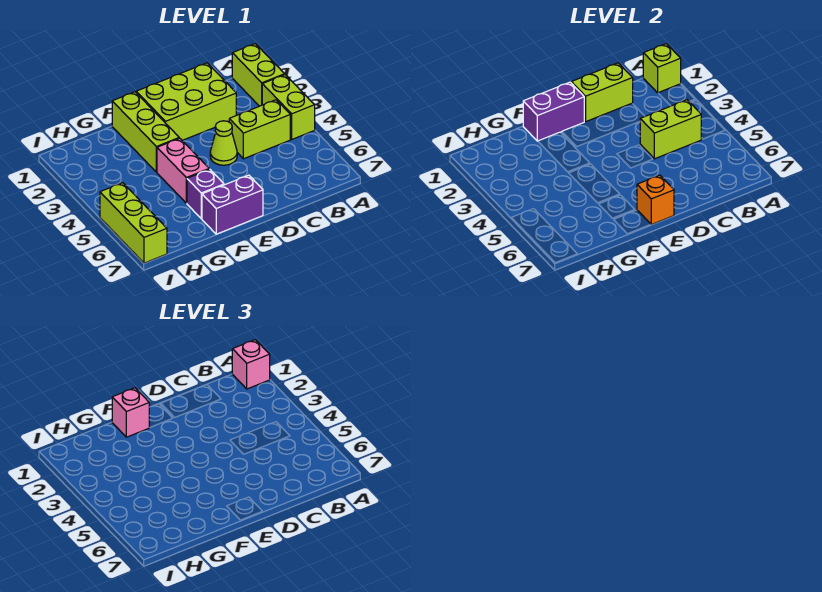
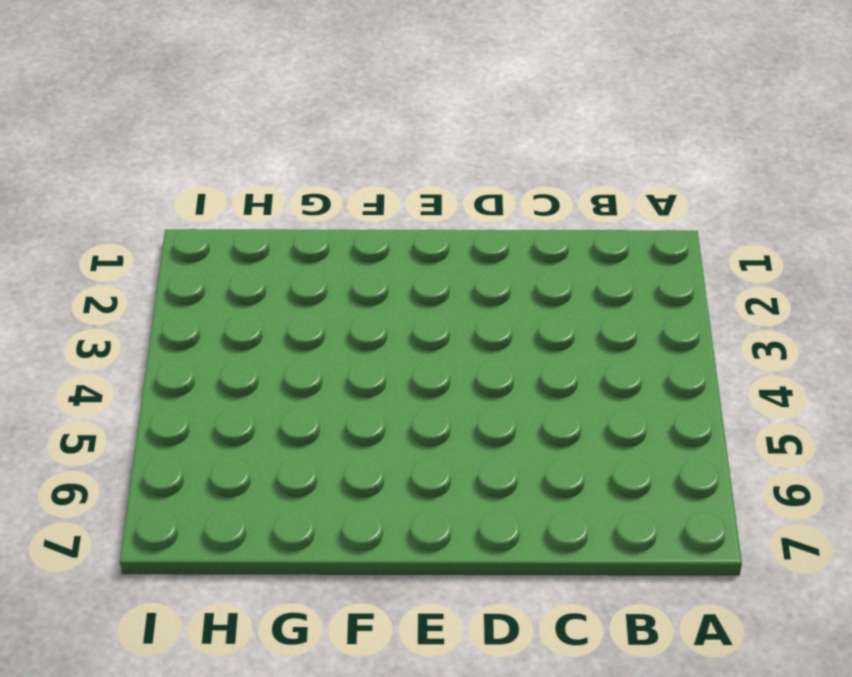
none -> lime brick A1:A2 level 1
none -> lime brick A3:A4 level 1
none -> lime brick B4:C4 level 1

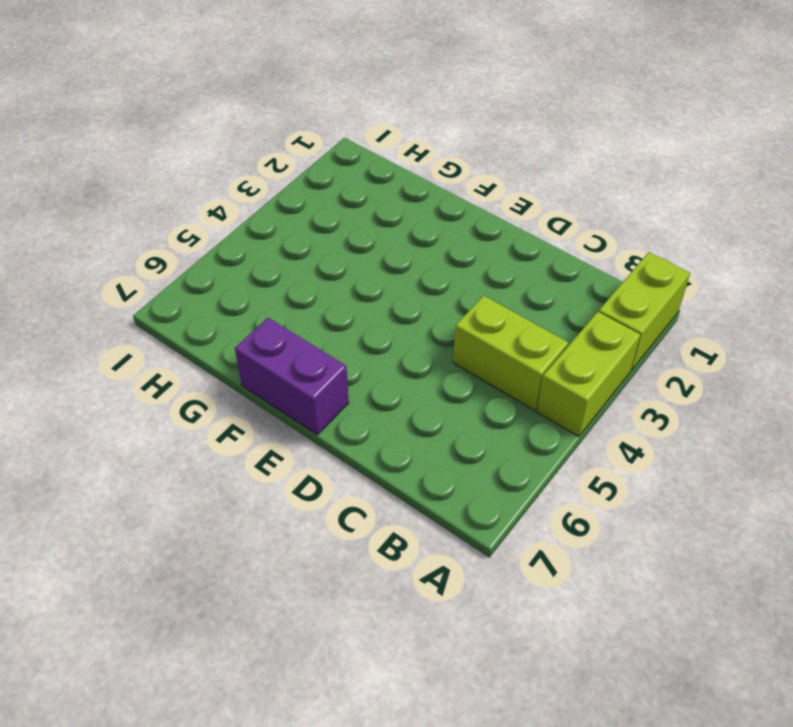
none -> lime brick C1:E2 level 1
none -> lime cone D4 level 1
none -> lime brick F1:F3 level 1

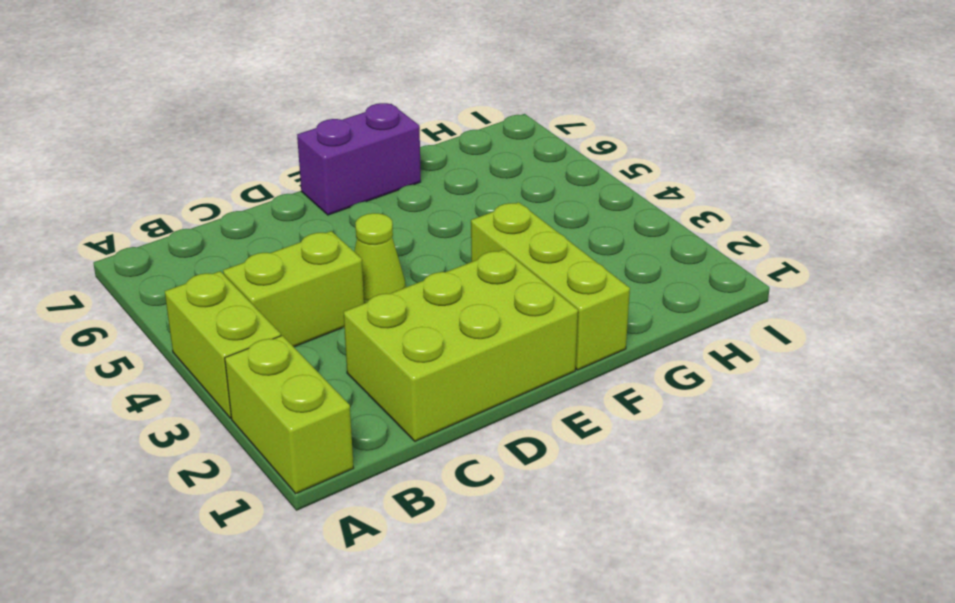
none -> pink brick F4:F5 level 1
none -> purple brick F6 level 1
none -> lime brick I5:I7 level 1

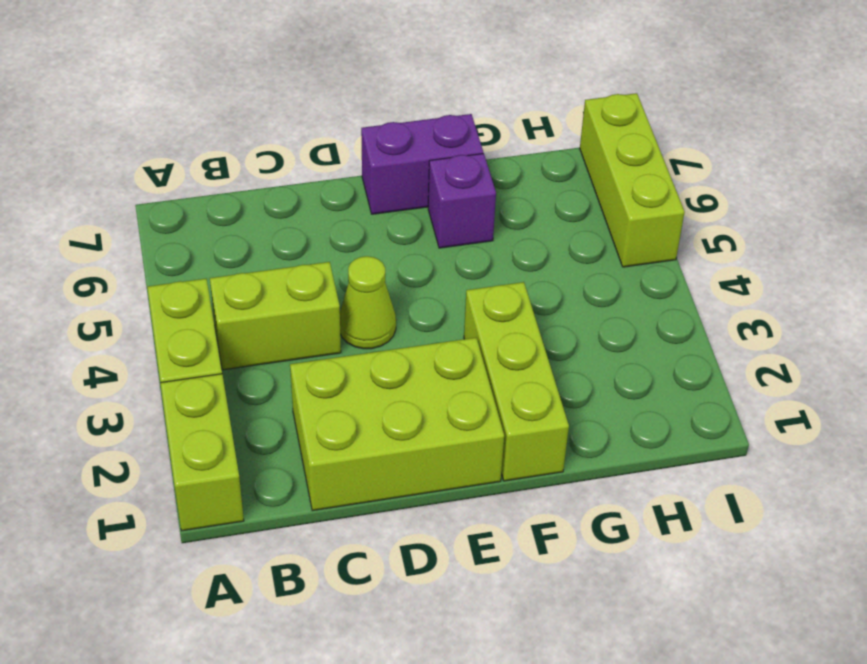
none -> pink brick F4:F5 level 1
none -> lime brick A1 level 2
none -> lime brick B4:C4 level 2

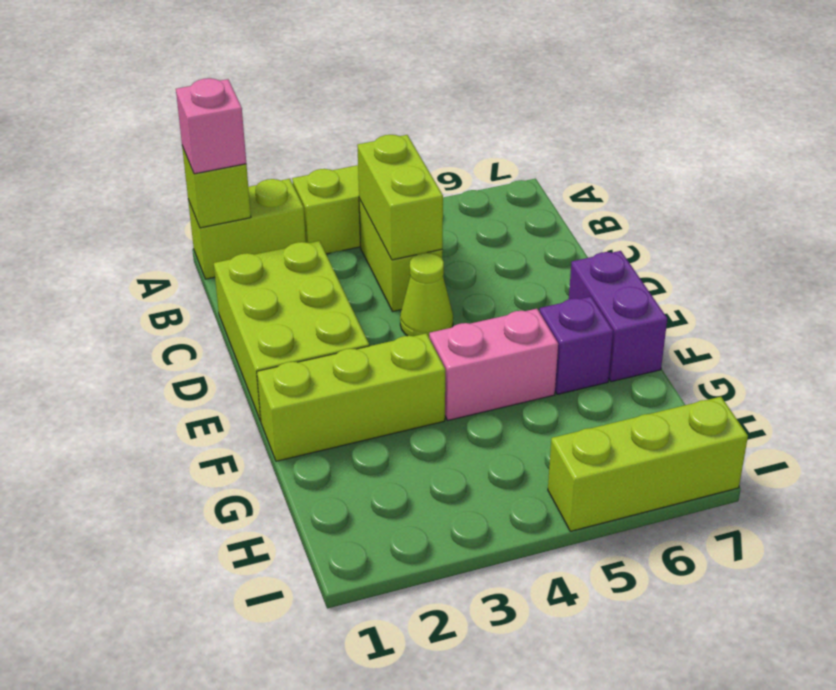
none -> lime brick C1:D1 level 2
none -> purple brick E1:F1 level 2
none -> orange brick E7 level 2

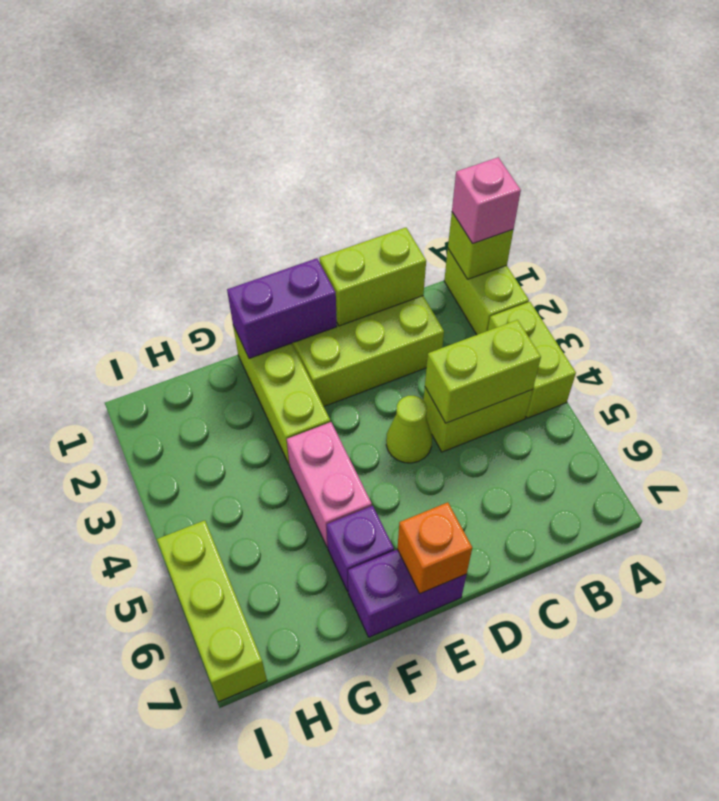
none -> pink brick F1 level 3

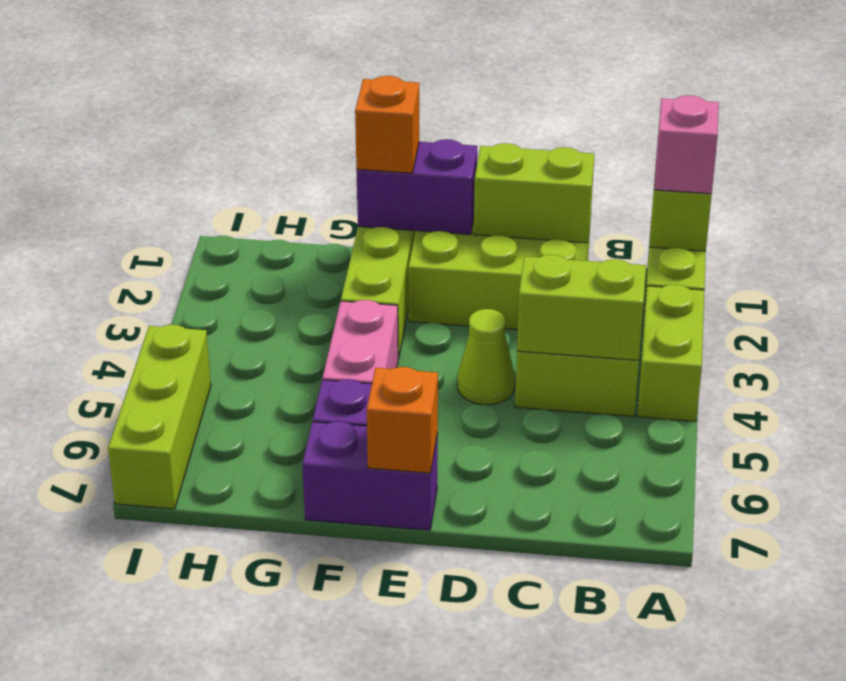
orange brick F1 level 3 -> pink brick F1 level 3

